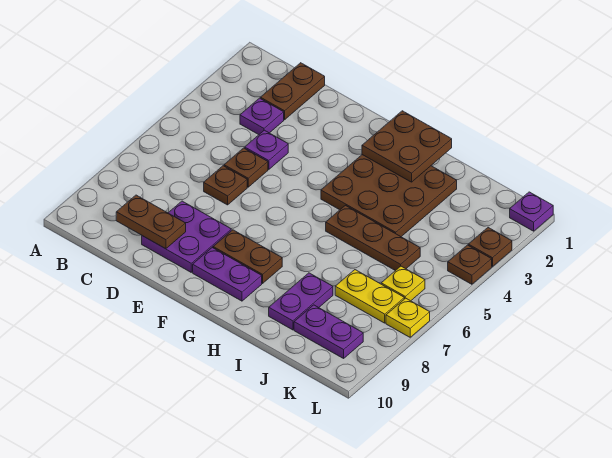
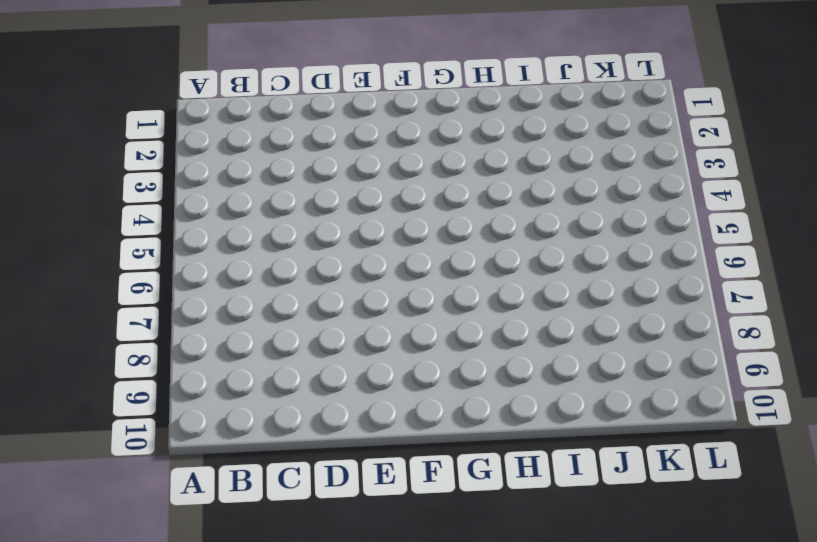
none -> brown plate C1:C2 level 1
none -> purple plate C3 level 1
none -> purple plate D4 level 1

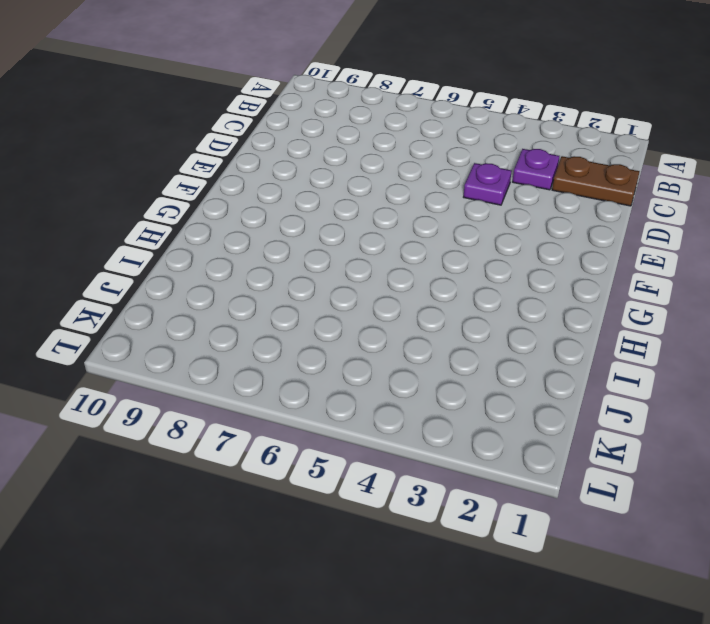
none -> brown plate D5 level 1
none -> brown plate D6 level 1
none -> purple plate D8:E9 level 1

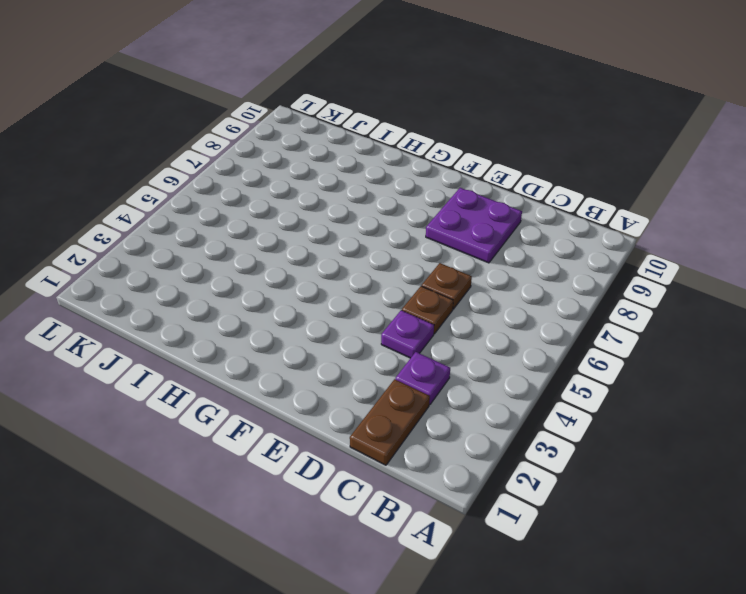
none -> brown plate F8:G8 level 1
none -> purple plate F9:G9 level 1
none -> brown plate G2:I4 level 1

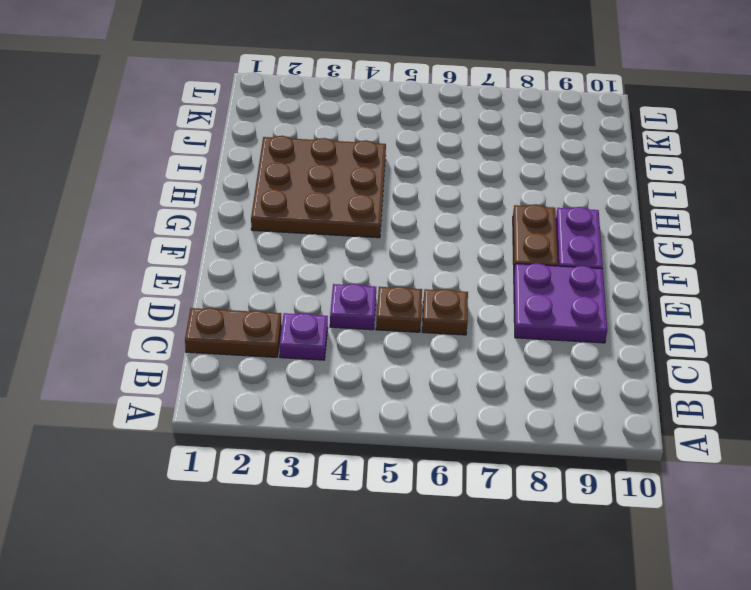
none -> brown plate H5:J5 level 1
none -> purple plate I8:I9 level 1
none -> yellow plate J7:K7 level 1

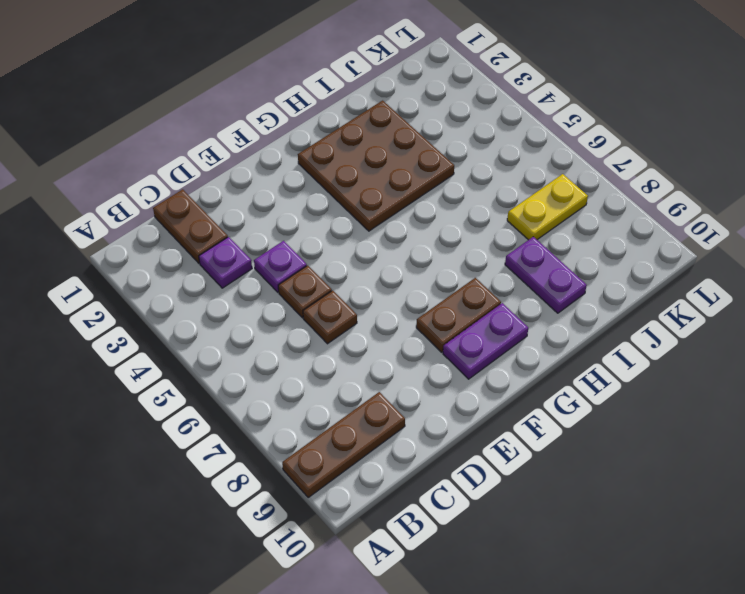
brown plate A9:C9 level 1 -> brown plate H5:J5 level 1
none -> purple plate D8:E9 level 1
none -> purple plate J9:K9 level 1
none -> yellow plate K6 level 1

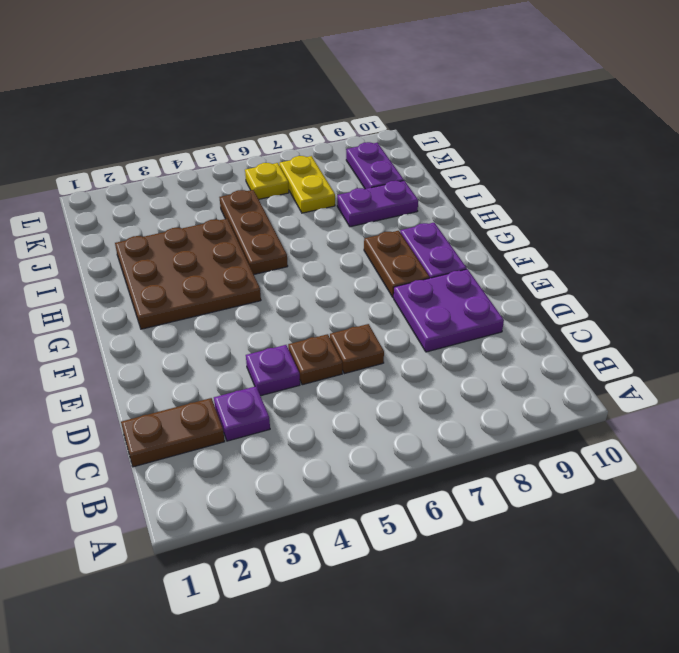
none -> purple plate L1 level 1
none -> brown plate L3 level 1
none -> brown plate L4 level 1

